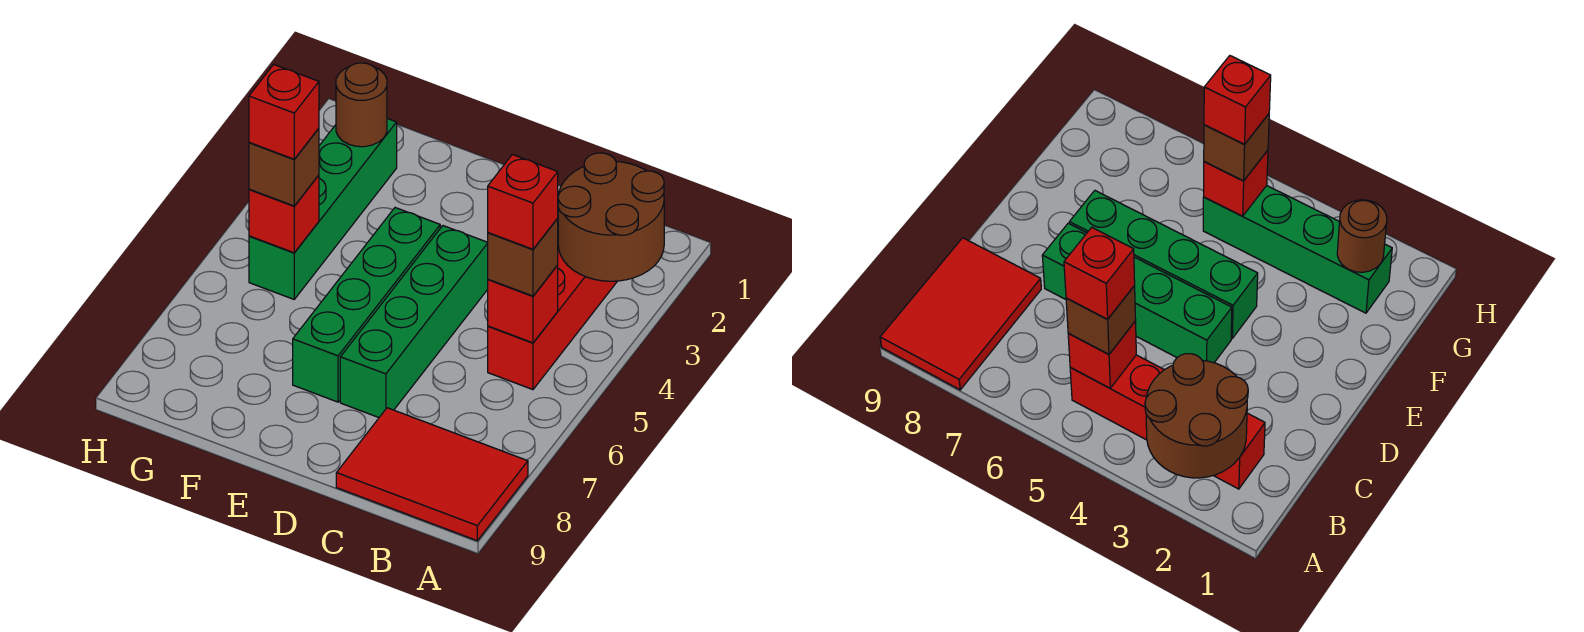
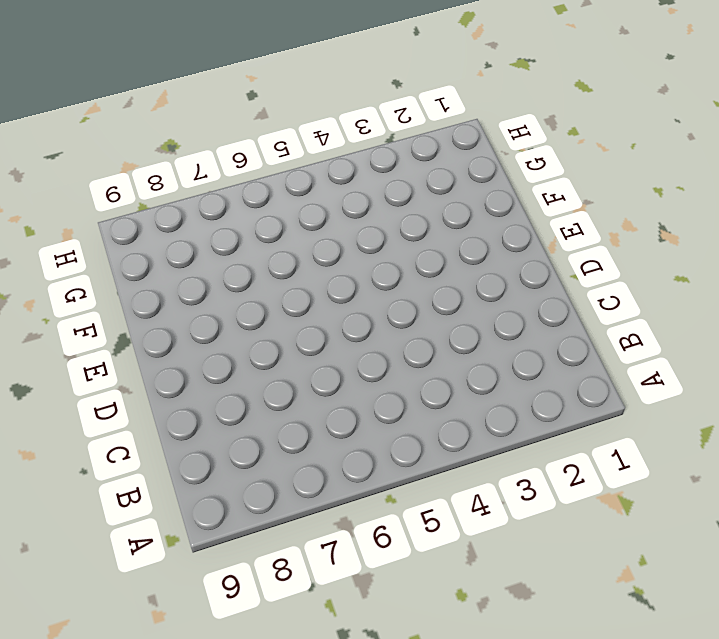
none -> red tile A8:C9 level 1
none -> red brick B2:B5 level 1
none -> green brick D4:D7 level 1

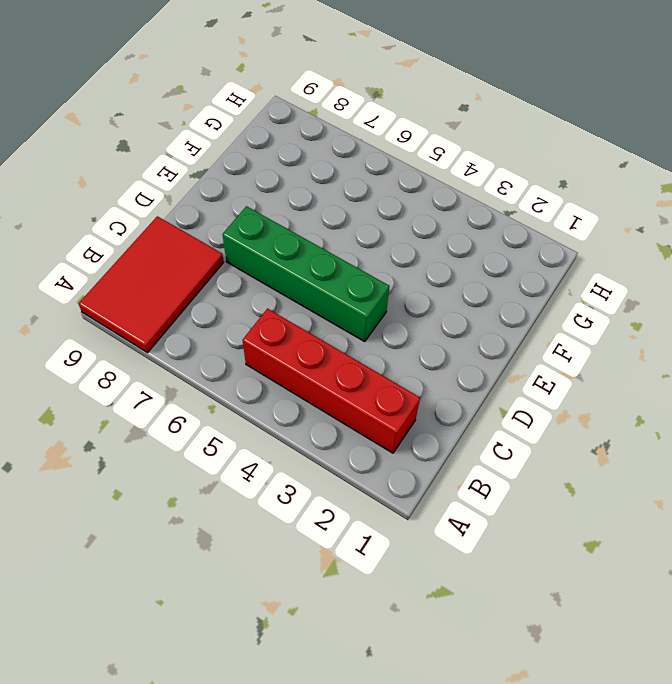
none -> green brick E4:E7 level 1
none -> green brick G2:G5 level 1
none -> brown round brick A2:B3 level 2

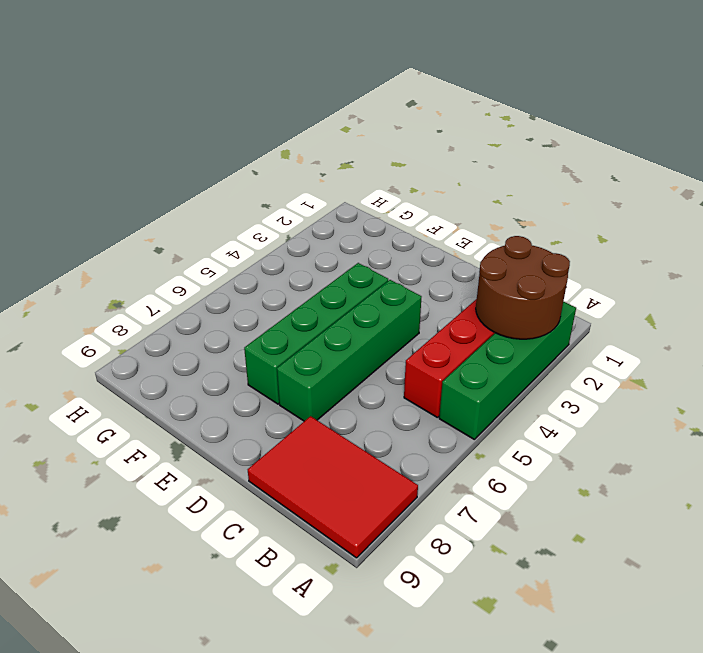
green brick A2:A5 level 1 -> green brick G2:G5 level 1
none -> red brick B5 level 2
none -> brown round brick G2 level 2
none -> red brick G5 level 2

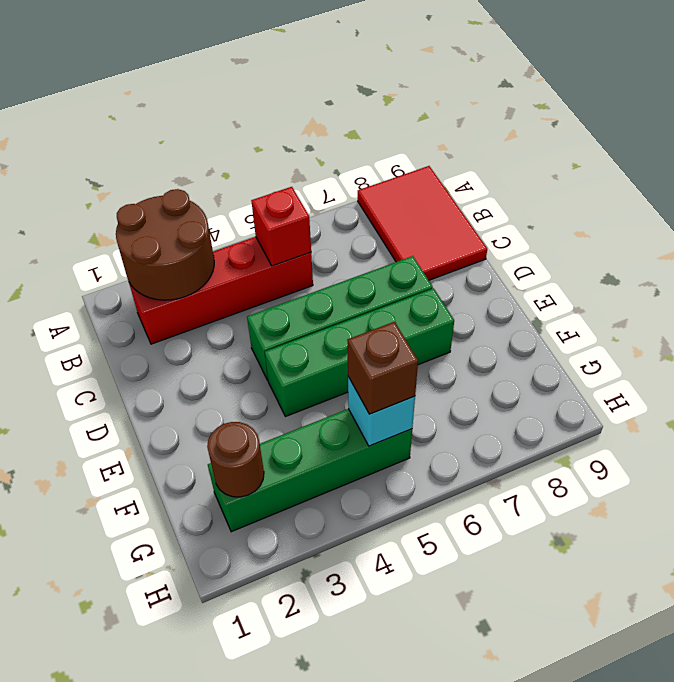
cyan brick G5 level 2 -> red brick G5 level 2
none -> brown brick B5 level 3
none -> red brick B5 level 4
none -> red brick G5 level 4

